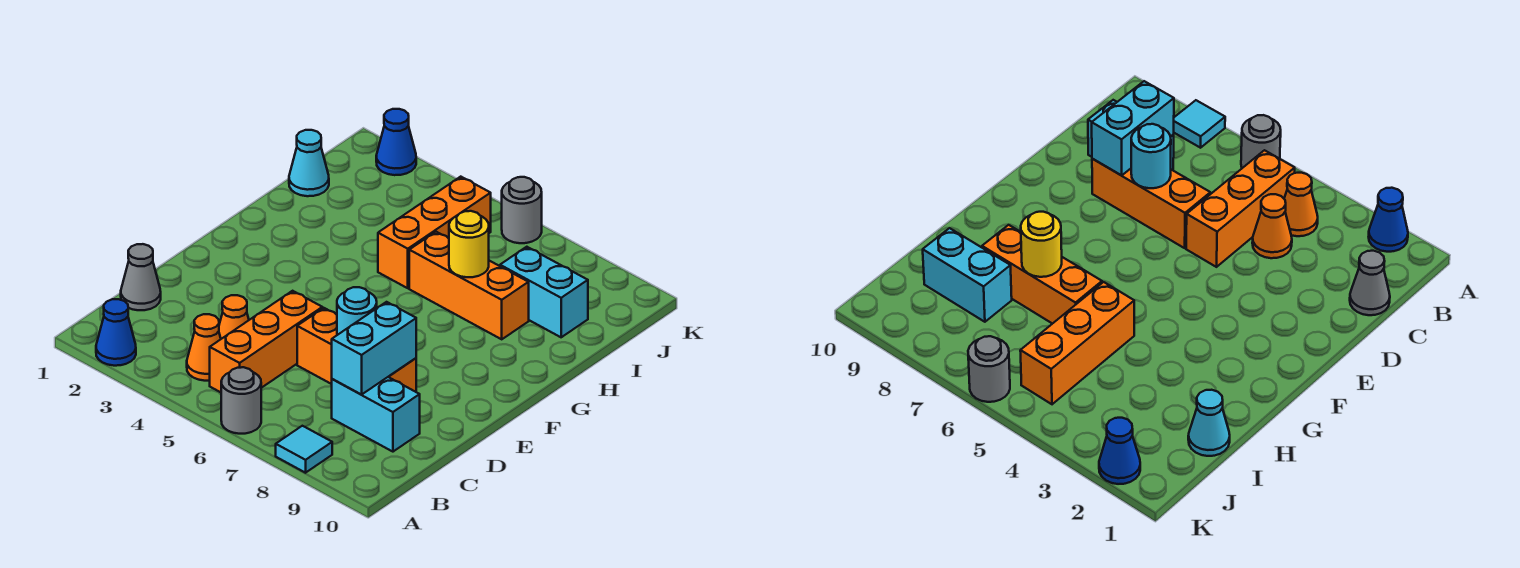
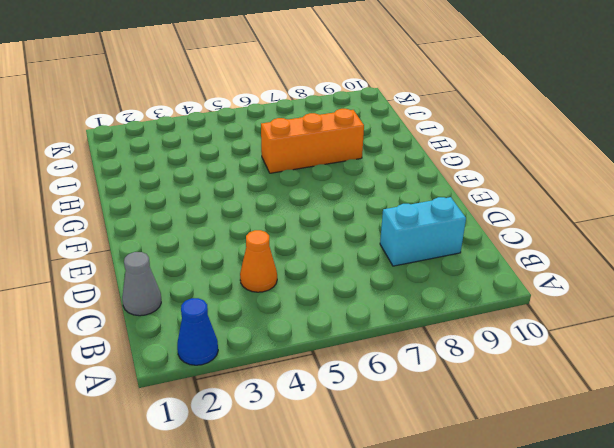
none -> grey round brick A6 level 1
none -> cyan tile A8 level 1
none -> orange cone B4 level 1

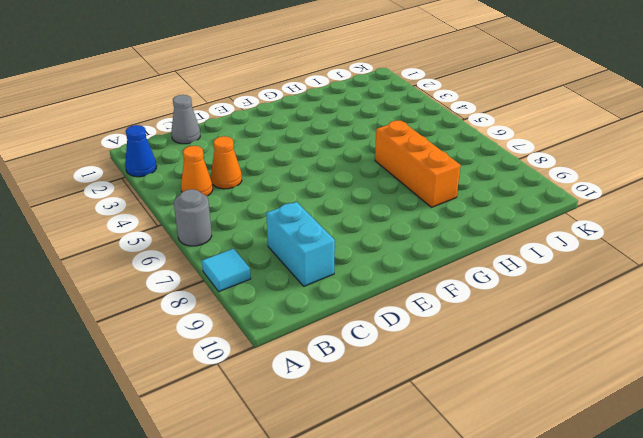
none -> orange brick B5:D5 level 1
none -> orange brick D6:D8 level 1
none -> orange brick H5:J5 level 1

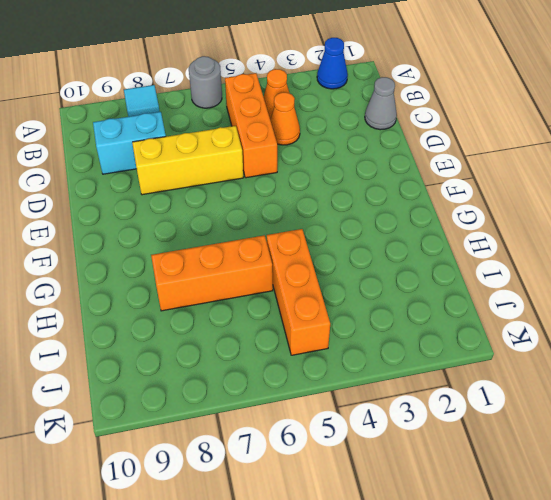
yellow brick D6:D8 level 1 -> orange brick D6:D8 level 1
none -> cyan cone I1 level 1
none -> cyan brick I8:I9 level 1
none -> blue cone K2 level 1

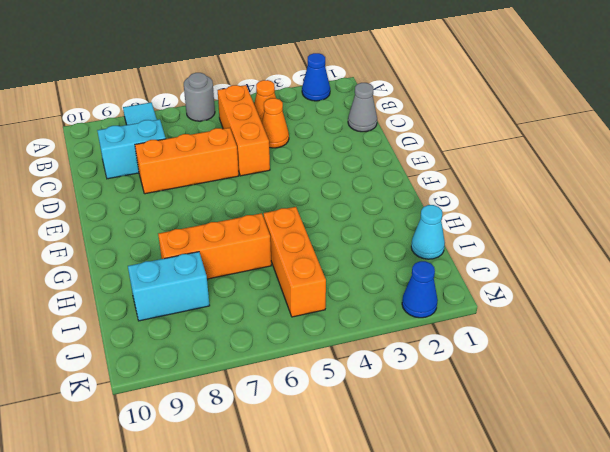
none -> grey round brick K6 level 1
none -> cyan brick C8:D8 level 2
none -> cyan round brick D7 level 2

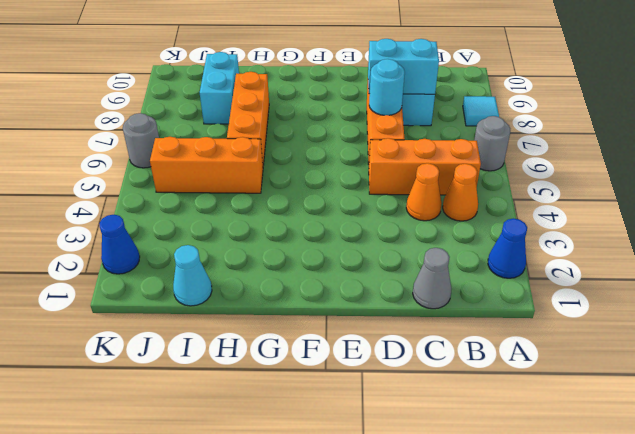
none -> yellow round brick H7 level 2

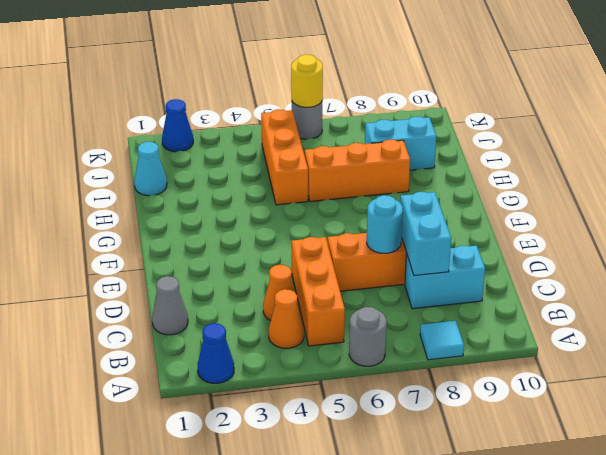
yellow round brick K6 level 2 -> yellow round brick H7 level 2

